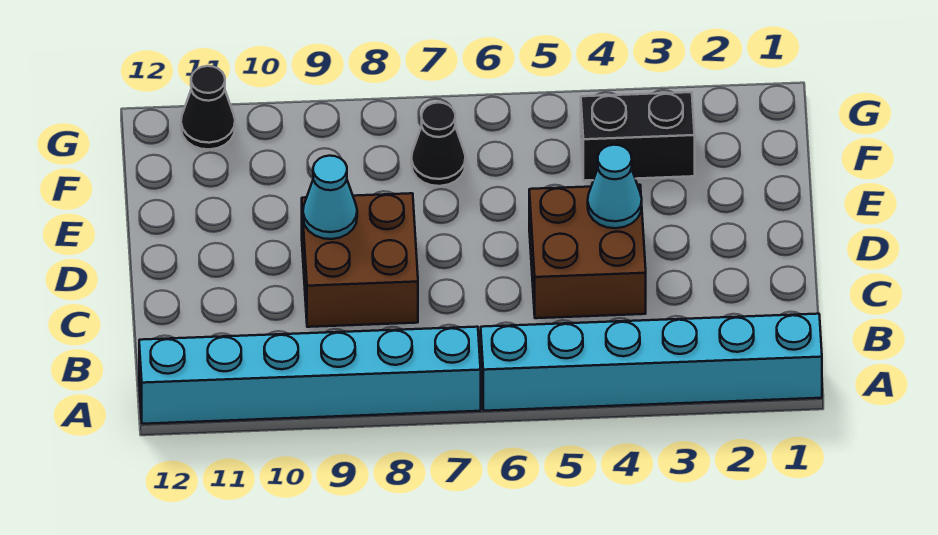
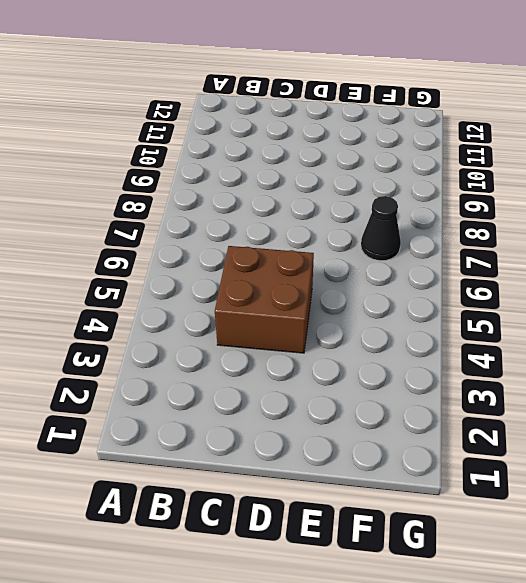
none -> cyan brick A1:A6 level 1
none -> cyan brick A7:A12 level 1

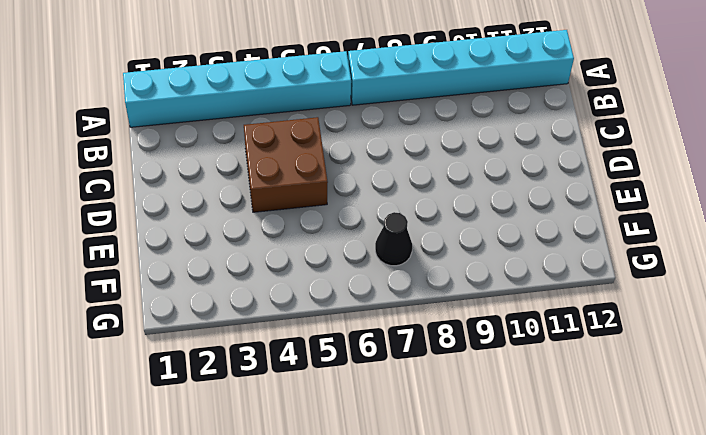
none -> brown brick C8:D9 level 1
none -> black brick F3:F4 level 1

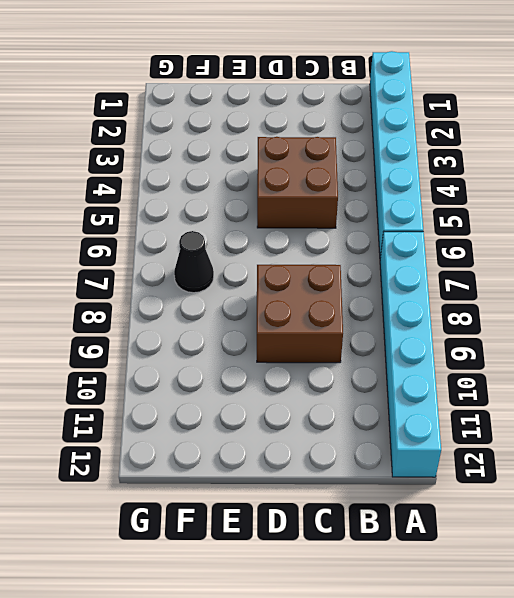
none -> black brick F3:F4 level 1
none -> black cone G11 level 1

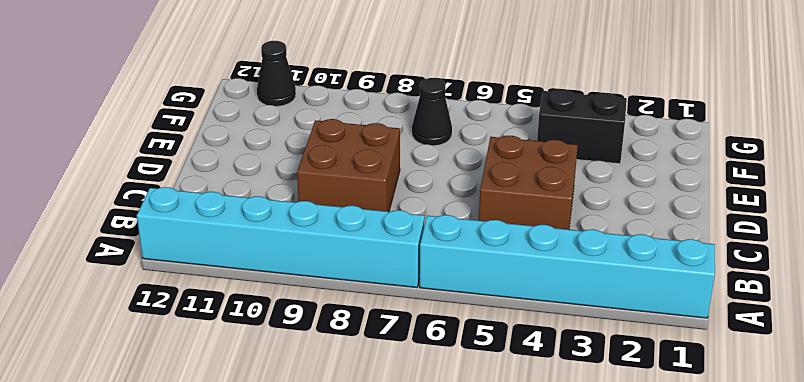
none -> cyan cone D4 level 2
none -> cyan cone D9 level 2

